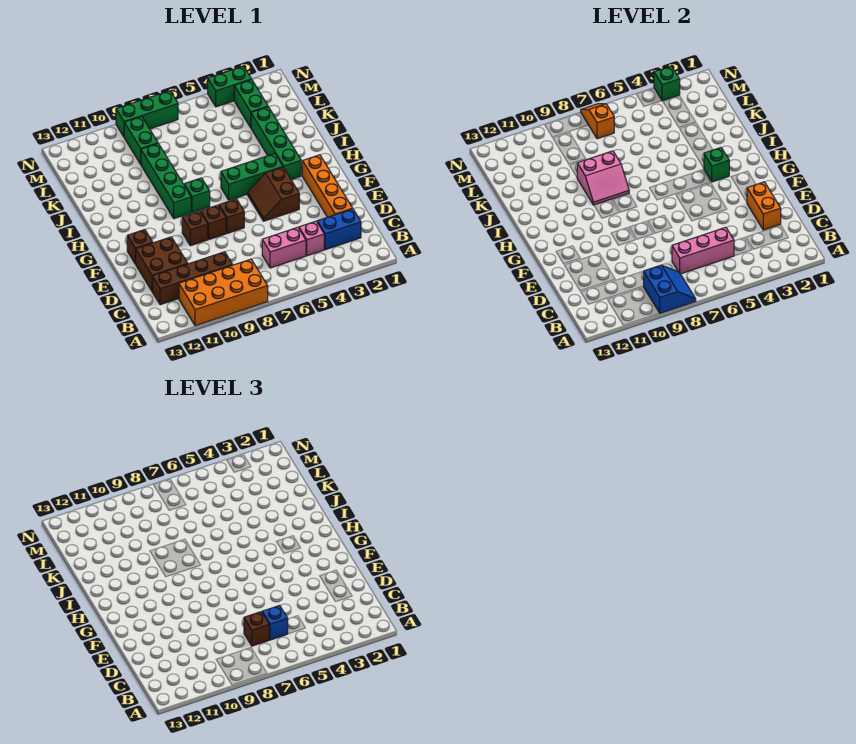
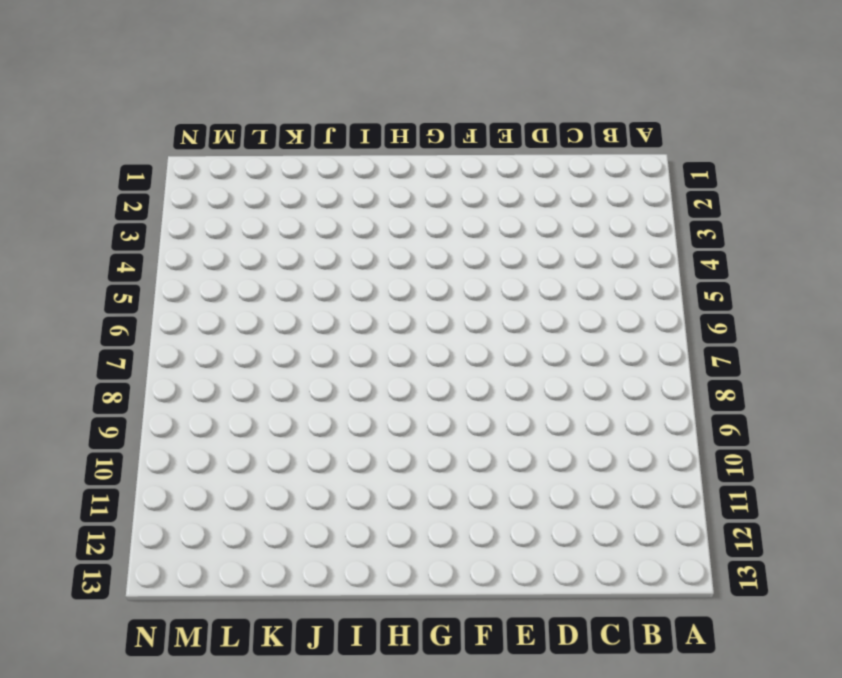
none -> orange brick A8:B11 level 1
none -> blue brick C2:C3 level 1
none -> pink brick C4 level 1

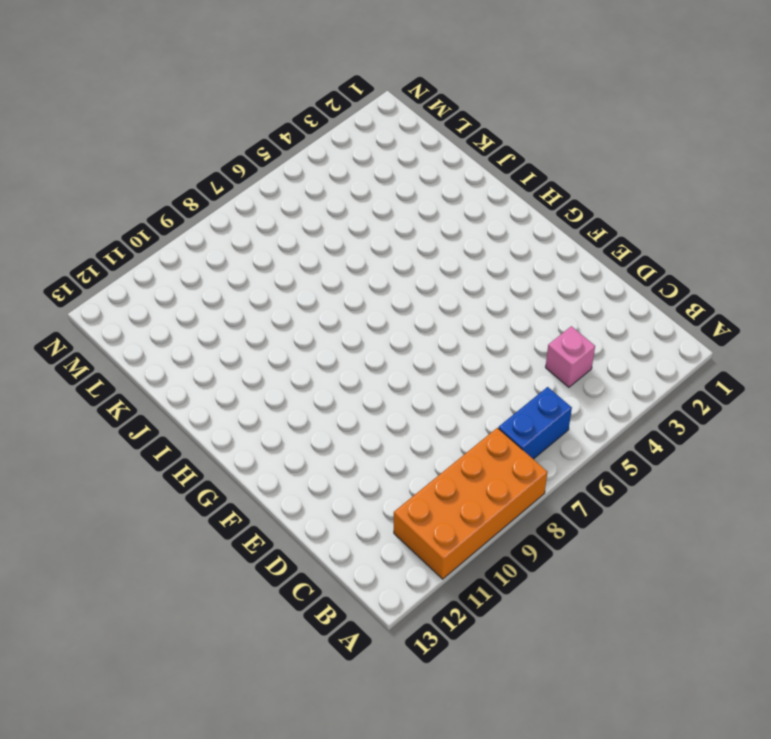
blue brick B6:B7 level 1 -> blue brick C2:C3 level 1
none -> pink brick C5:C6 level 1
none -> brown brick C9:C12 level 1
none -> orange brick D2:G2 level 1

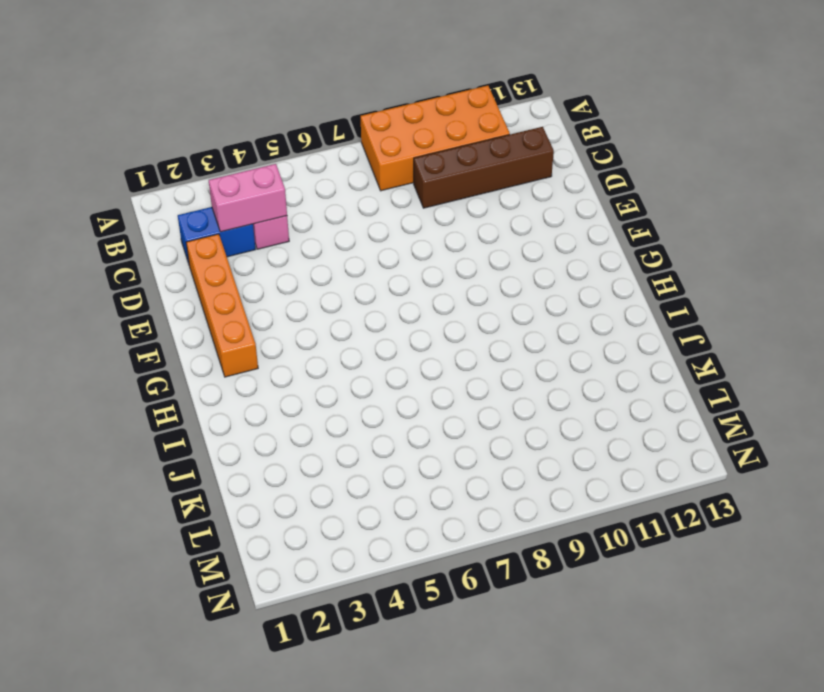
pink brick C3:C4 level 2 -> pink brick C5:C6 level 1
none -> brown brick D11:E12 level 1
none -> brown slope F4:G5 level 1 top 4
none -> brown brick F7 level 1

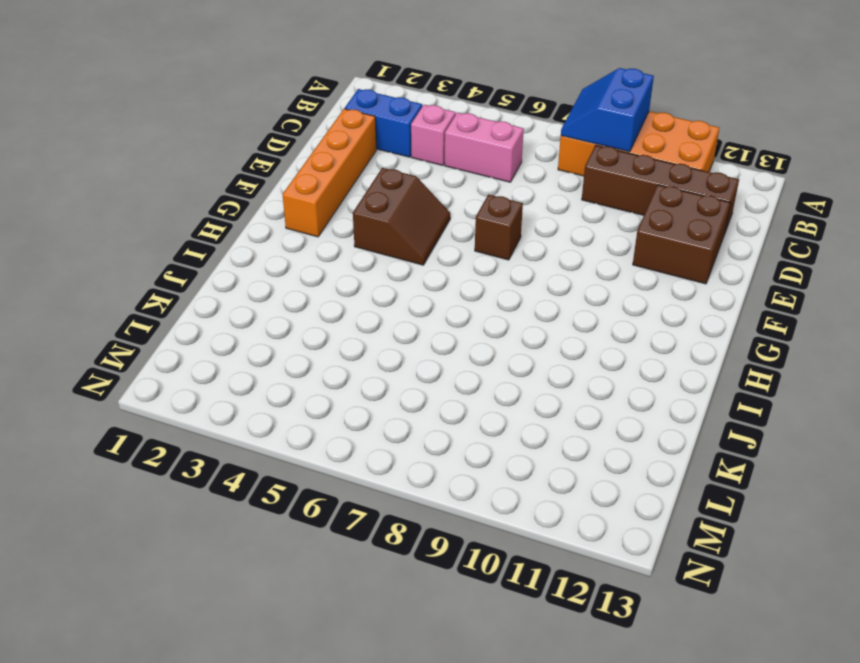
none -> brown brick F8 level 1
none -> brown brick F9 level 1
none -> brown brick F12 level 1

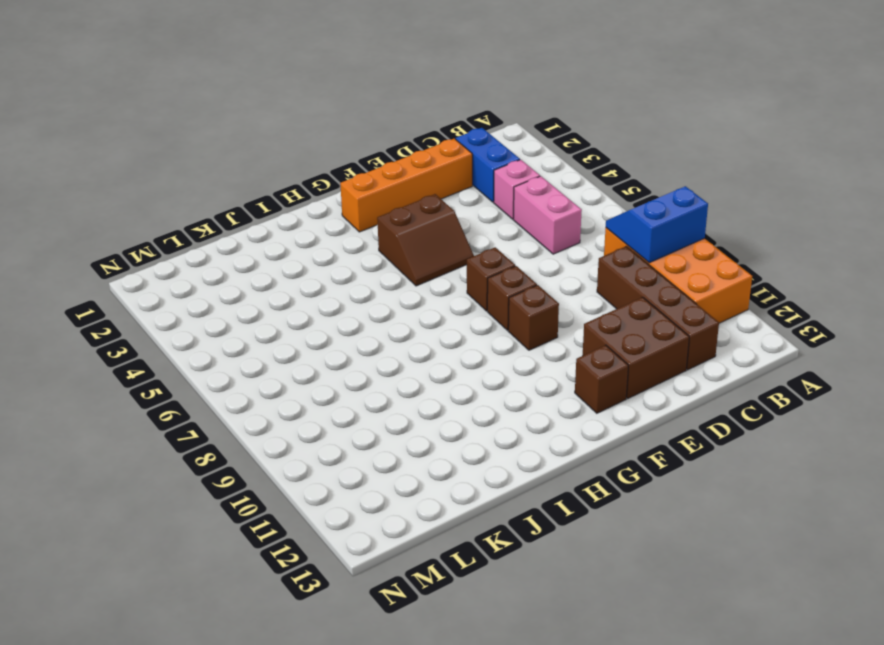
none -> green brick H3:K3 level 1
none -> green brick H4:H6 level 1
none -> green brick H8 level 1

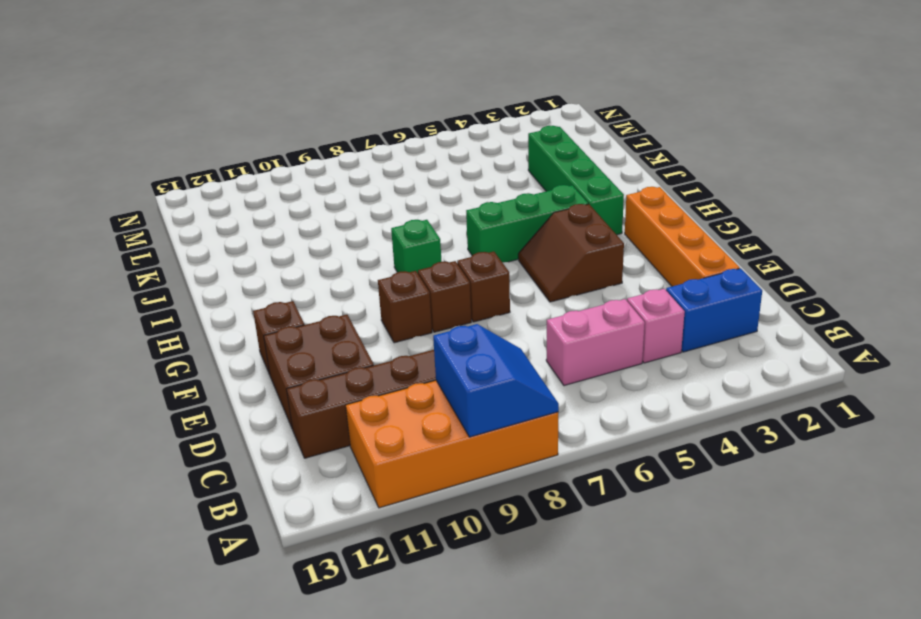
none -> green brick H9:K9 level 1
none -> green brick L3:M3 level 1
none -> green brick L9:M9 level 1

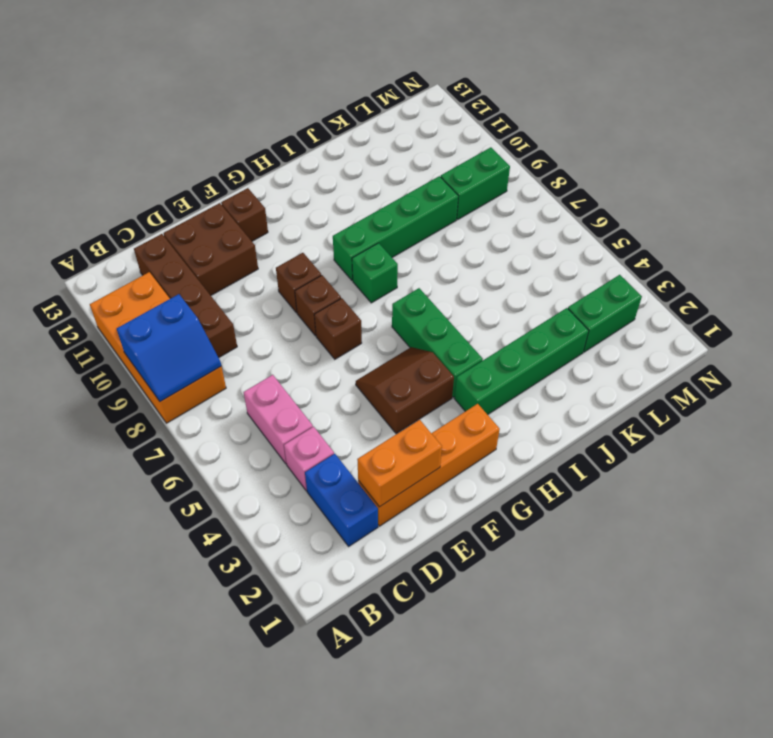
none -> green brick N3:N4 level 1
none -> green brick N7:N9 level 1
none -> pink brick C5:C7 level 2

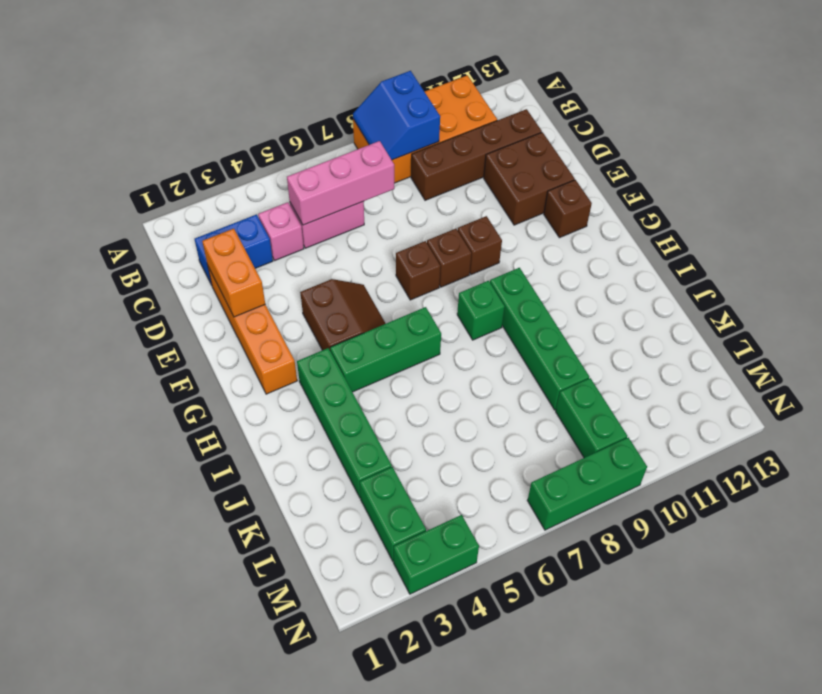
none -> green brick H3 level 2
none -> pink slope I8:J9 level 2 top J
none -> orange slope M7:N7 level 2 top M

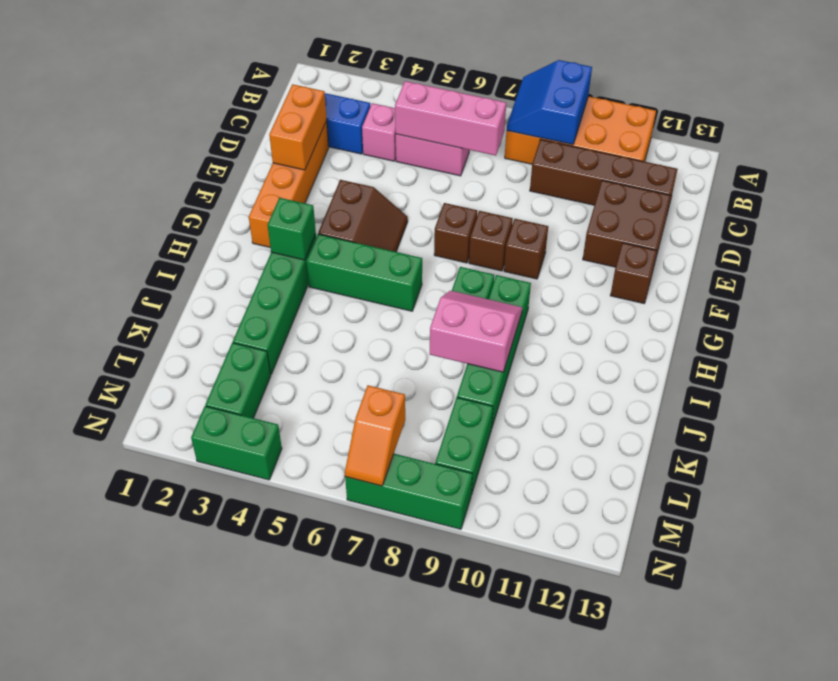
none -> green brick N3 level 2
none -> blue brick C6 level 3
none -> brown brick C7 level 3

